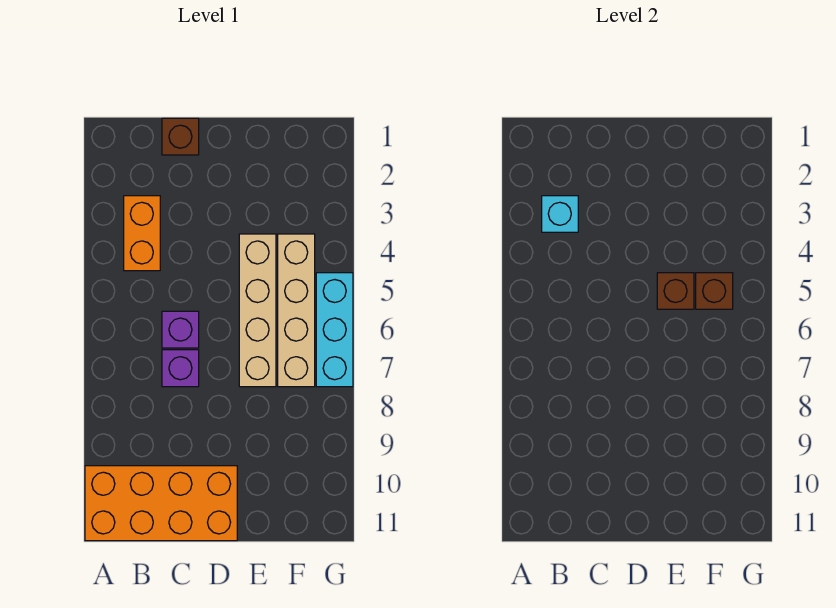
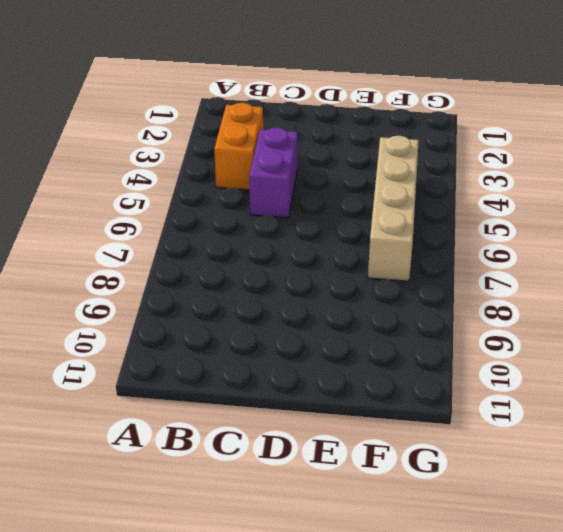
purple brick C4:C5 level 1 -> none
none -> orange brick A10:D11 level 1
none -> brown brick C1 level 1

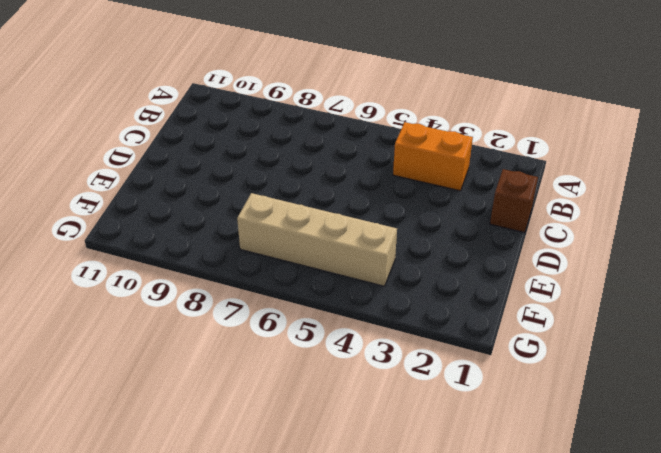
none -> orange brick A10:D11 level 1
none -> purple brick C6 level 1

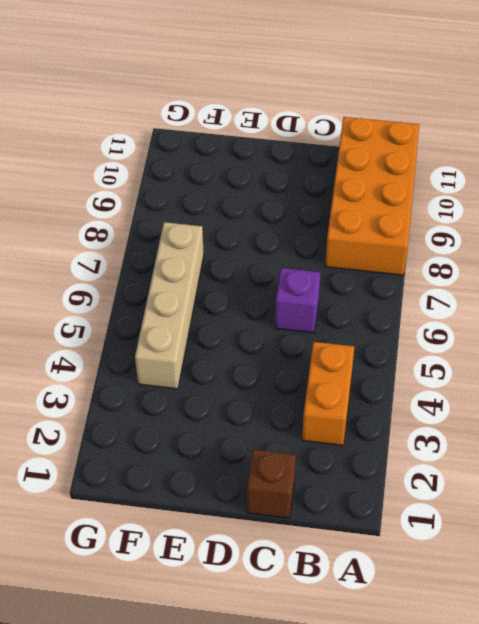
orange brick A8:B11 level 1 -> orange brick A10:D11 level 1
none -> purple brick C7 level 1
none -> tan brick E4:E7 level 1

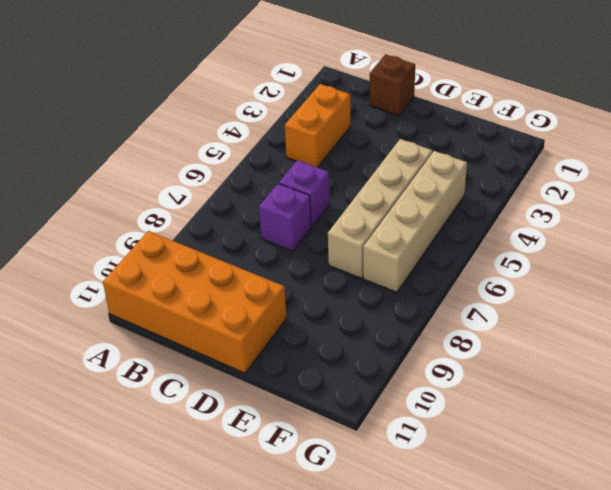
none -> cyan brick G5:G7 level 1
none -> cyan brick B3 level 2

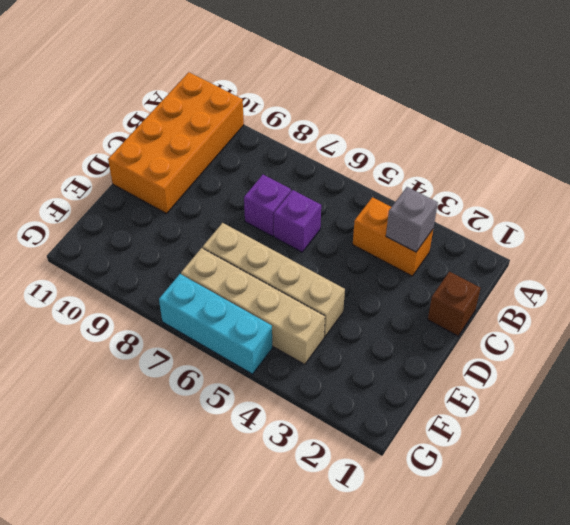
grey brick B3 level 2 -> cyan brick B3 level 2
none -> brown brick E5 level 2
none -> brown brick F5 level 2

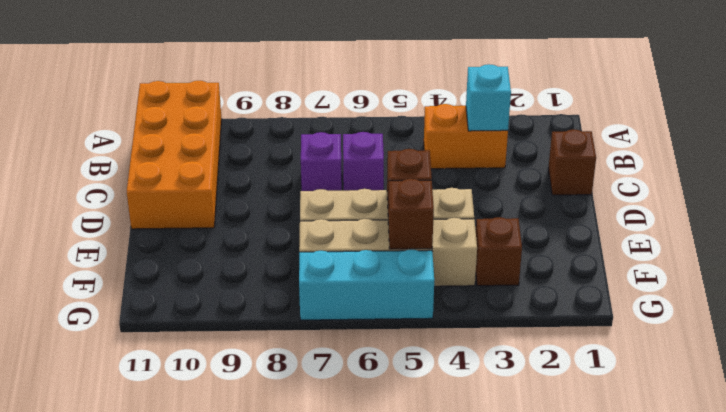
brown brick F3 level 1 -> none

